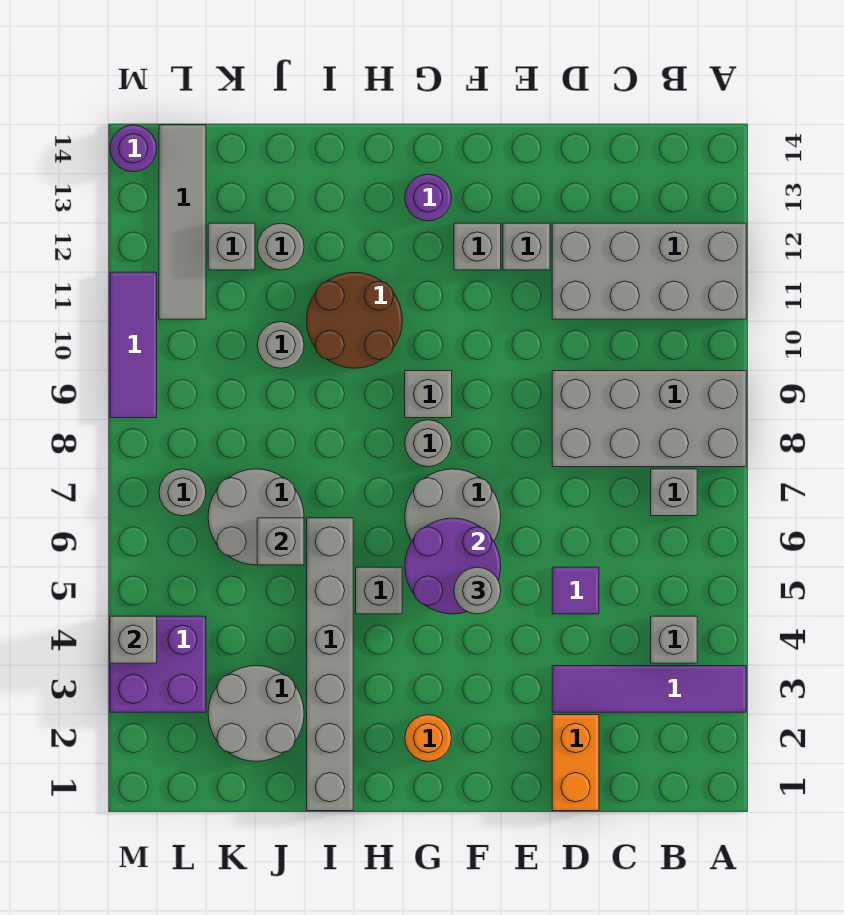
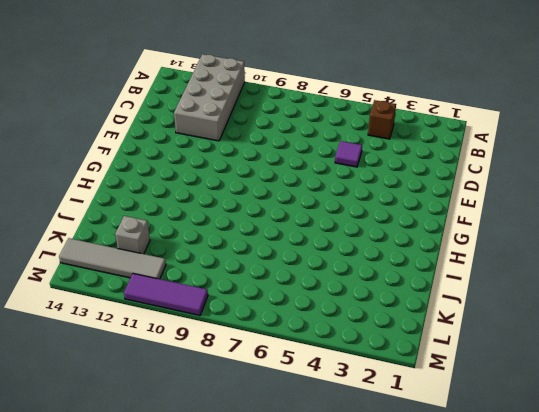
brown brick B4 level 1 -> grey brick B4 level 1
none -> purple tile A3:D3 level 1
none -> grey brick A8:D9 level 1
none -> grey brick B7 level 1
none -> orange brick D1:D2 level 1

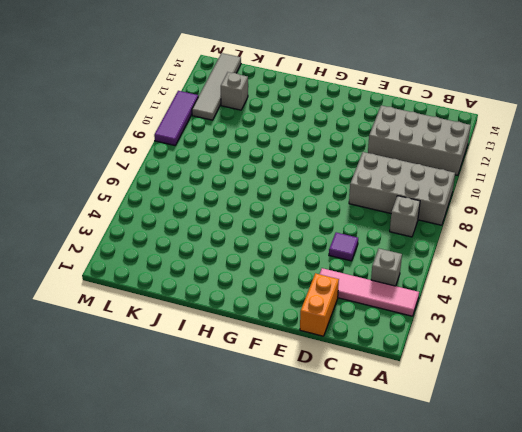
pink tile A3:D3 level 1 -> purple tile A3:D3 level 1
none -> grey brick E12 level 1
none -> grey round brick F6:G7 level 1
none -> grey brick F12 level 1
none -> orange round brick G2 level 1

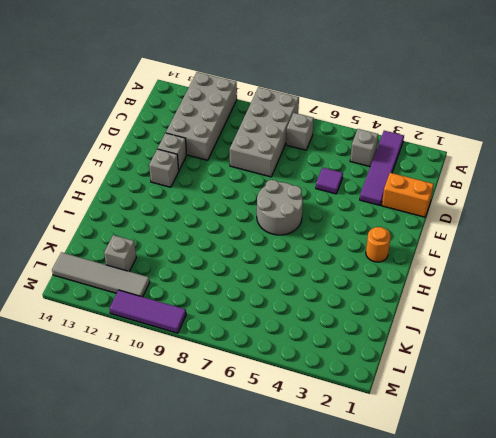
none -> grey round brick G8 level 1
none -> grey brick G9 level 1
none -> purple round brick G13 level 1
none -> grey brick H5 level 1

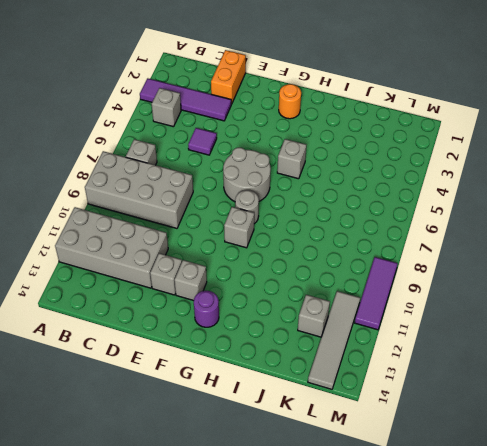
none -> brown round brick H10:I11 level 1
none -> grey brick I1:I6 level 1
none -> grey round brick J2:K3 level 1
none -> grey round brick J6:K7 level 1

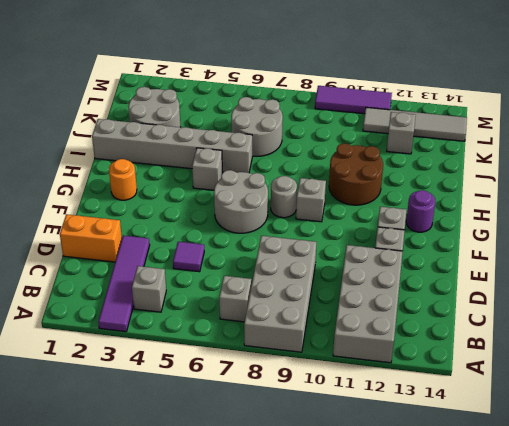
none -> grey round brick J10 level 1
none -> grey round brick J12 level 1
none -> purple brick L3:M4 level 1
none -> grey round brick L7 level 1

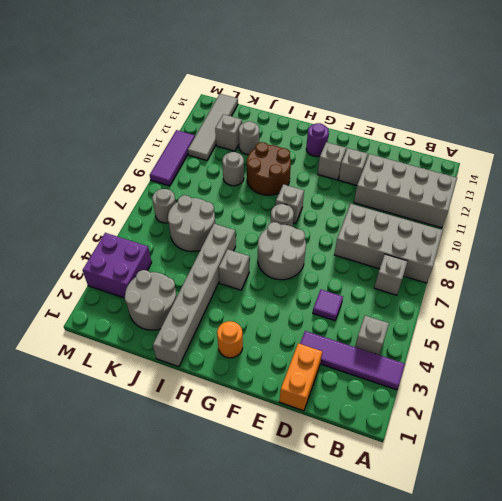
none -> purple round brick M14 level 1
none -> purple round brick F5:G6 level 2
none -> grey brick J6 level 2
none -> grey brick M4 level 2

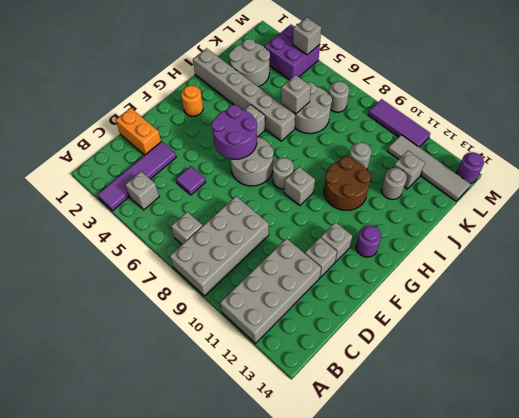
none -> grey round brick F5 level 3

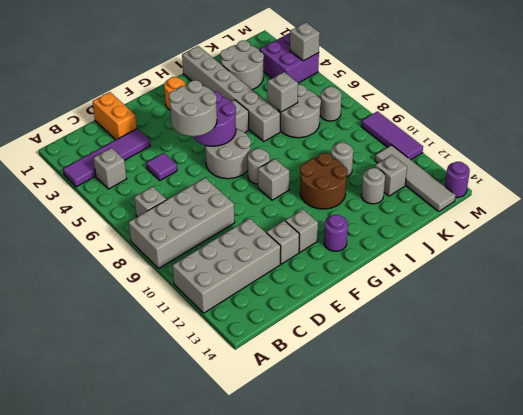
grey round brick E5:F6 level 3 -> grey round brick F5 level 3

